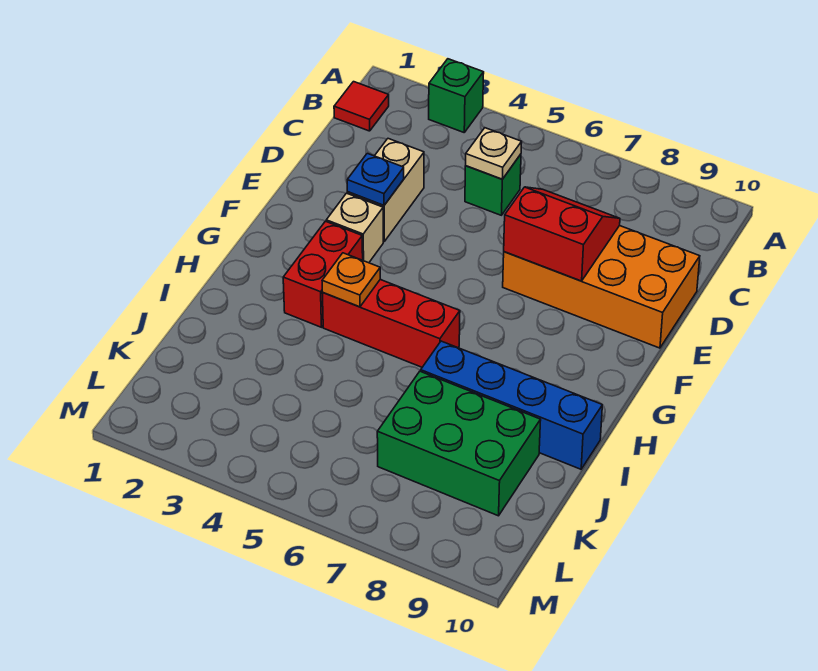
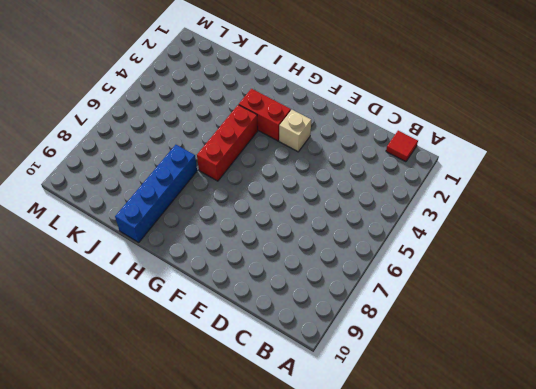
none -> green brick A3 level 1
none -> green brick C5 level 1
none -> tan brick D3:E3 level 1

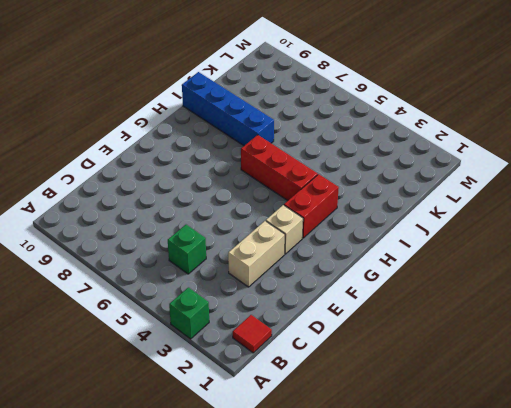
none -> orange brick D7:E10 level 1
none -> green brick J7:K9 level 1
none -> tan plate C5 level 2

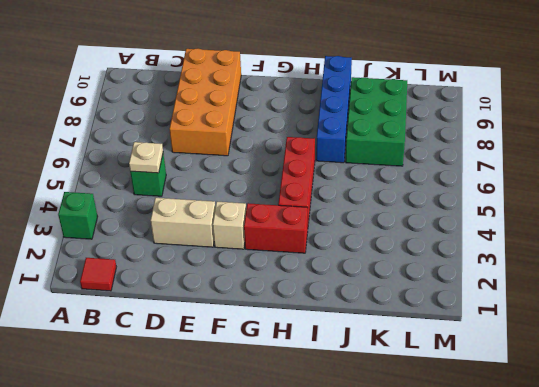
none -> red slope D7:E8 level 2 top E
none -> blue plate E3 level 2
none -> orange plate H4 level 2

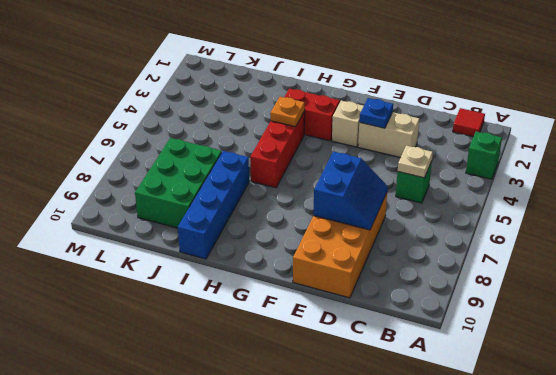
blue slope D7:E8 level 2 top E -> red slope D7:E8 level 2 top E

